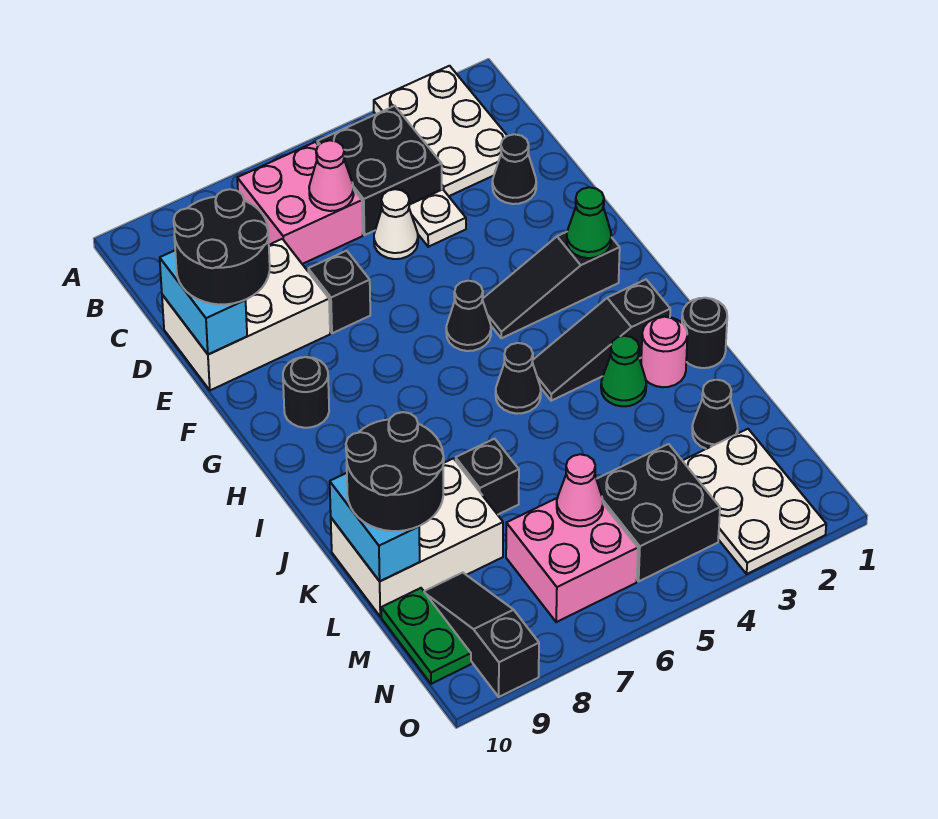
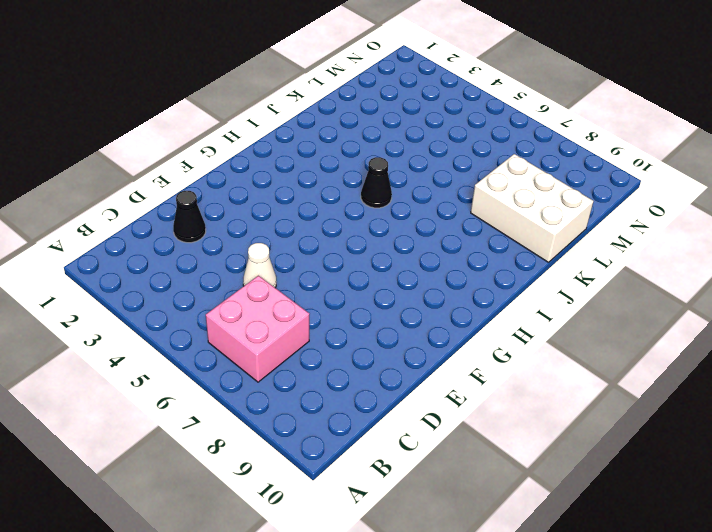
none -> white plate A2:C3 level 1
none -> black brick B4:C5 level 1
none -> white plate D4 level 1
none -> white brick D8:E10 level 1

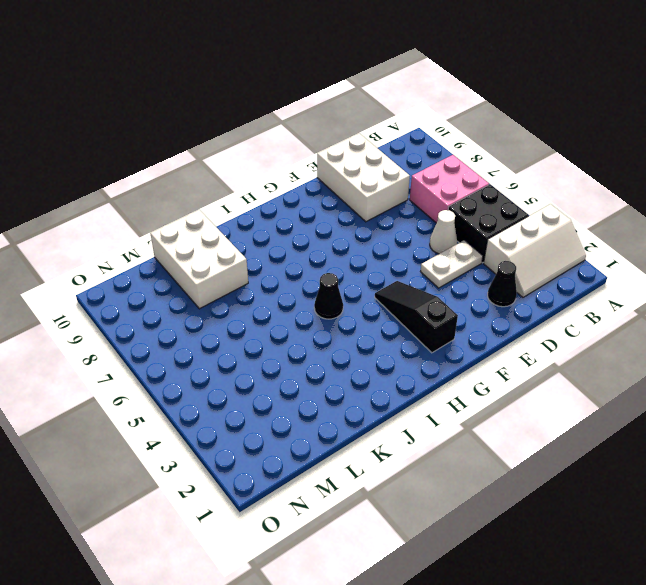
white slope A2:C3 level 1 top 3 -> white plate A2:C3 level 1
white plate D4:E4 level 1 -> white plate D4 level 1
none -> black brick E7 level 1
none -> black cone G5 level 1
none -> black round brick G9 level 1
none -> black slope I2:I4 level 1 top 2

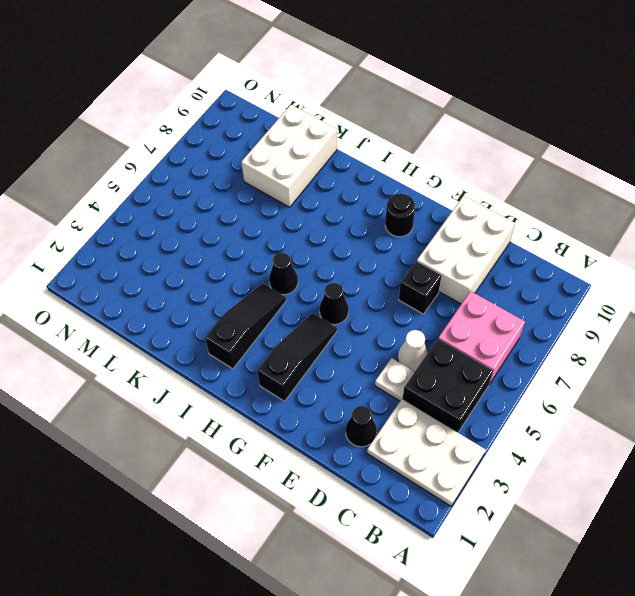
none -> black round brick J1 level 1
none -> pink round brick J2 level 1
none -> green cone J3 level 1
none -> black brick K7 level 1

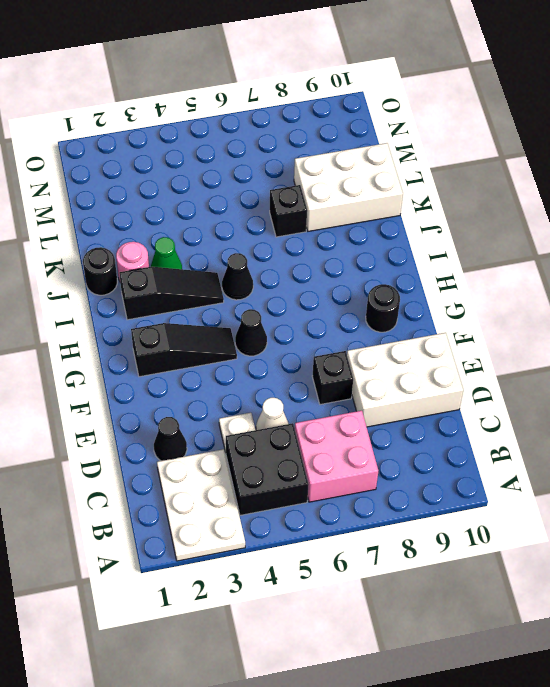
none -> black cone L2 level 1
none -> white plate M2:O3 level 1
none -> black brick M4:N5 level 1
none -> pink brick M6:N7 level 1

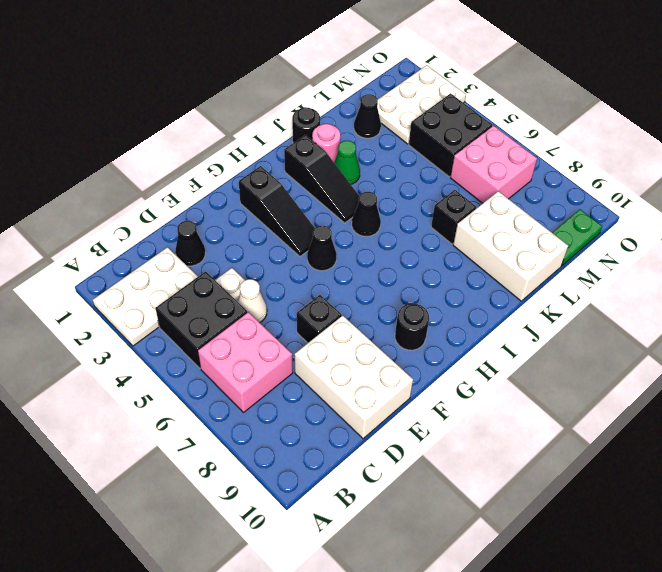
none -> black slope M9:O9 level 1 top O
none -> pink cone C6 level 2
none -> cyan brick D10:E10 level 2
none -> green cone G2 level 2

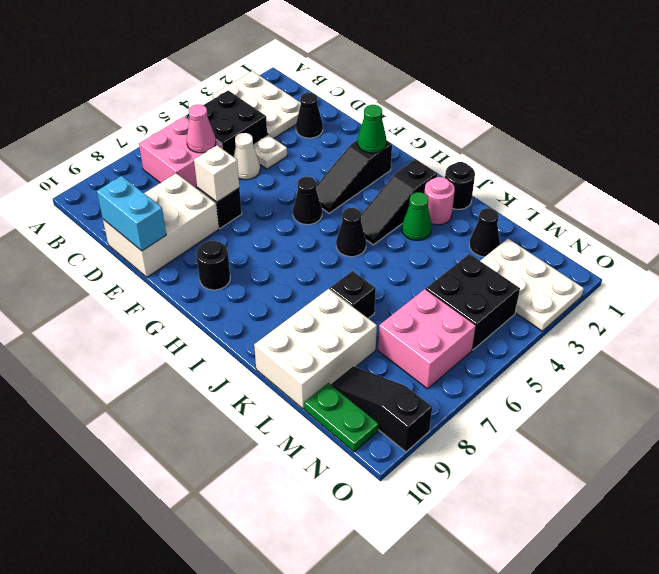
white brick E7 level 2 -> none
none -> cyan brick K10:L10 level 2
none -> pink cone M6 level 2
none -> black round brick D9:E10 level 3
none -> black round brick K9:L10 level 3

